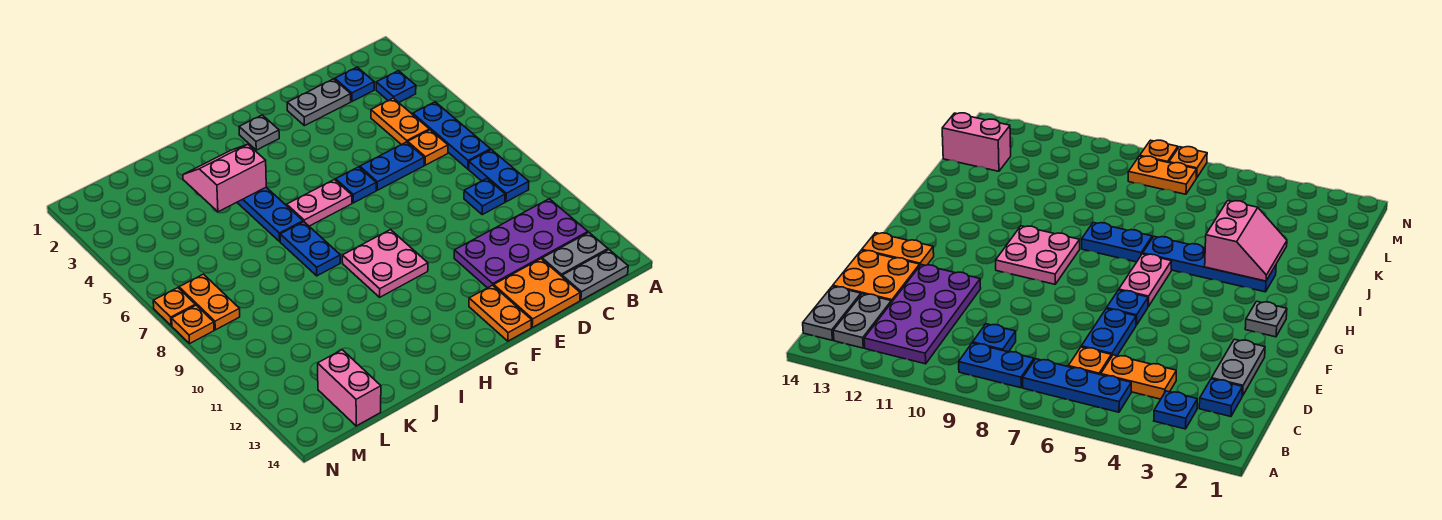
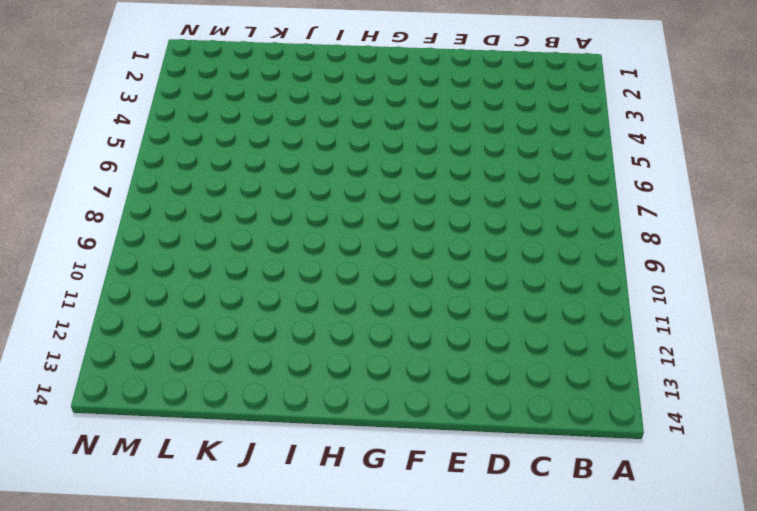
none -> blue plate B3 level 1
none -> blue plate B5:B7 level 1
none -> blue plate B8:B9 level 1

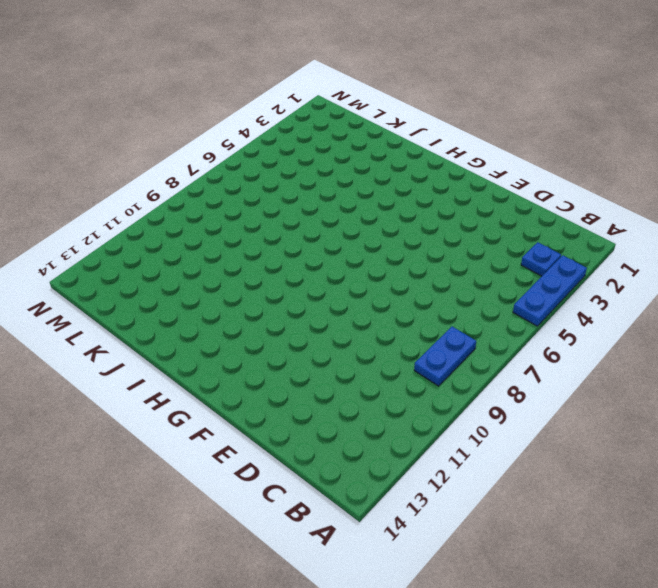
blue plate A3:A5 level 1 -> blue plate B5:B7 level 1
none -> purple plate B11:E12 level 1
none -> grey plate B13:C13 level 1
none -> grey plate B14:C14 level 1

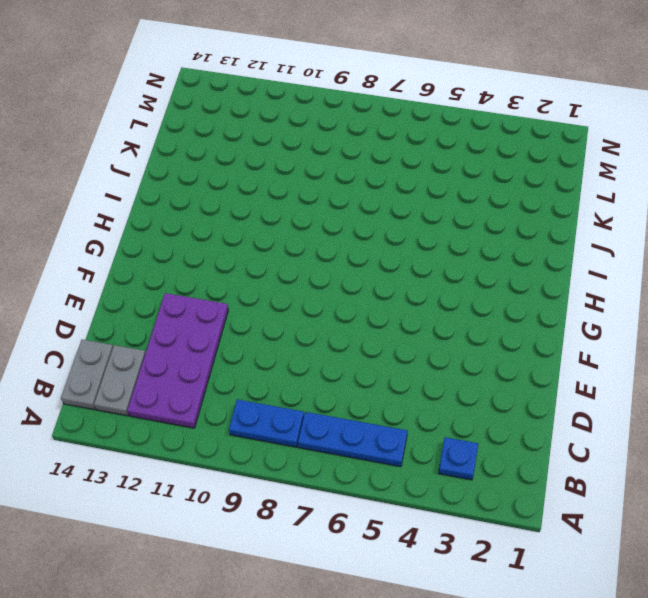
none -> blue plate C2 level 1
none -> orange plate C4:C5 level 1
none -> orange plate C6 level 1

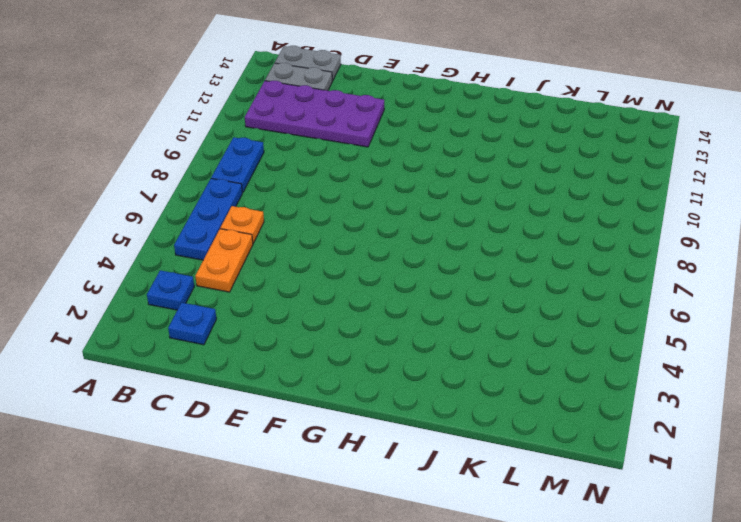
none -> blue plate C9 level 1
none -> grey plate D2:E2 level 1
none -> blue plate D6:E6 level 1

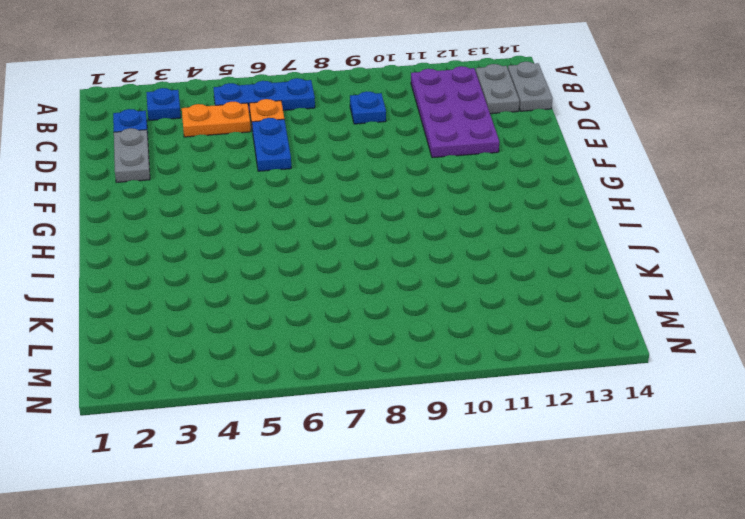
none -> blue plate B8:B9 level 1
none -> orange plate D13:E14 level 1
none -> blue plate F6 level 1

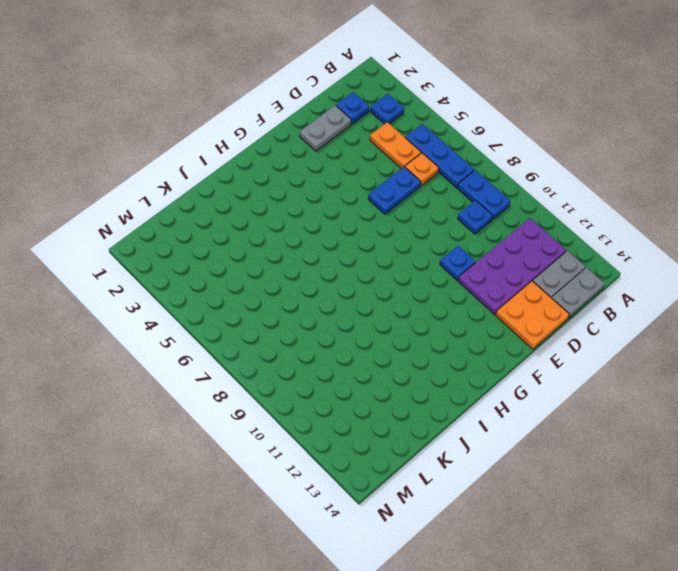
blue plate E10 level 1 -> blue plate F6 level 1
none -> orange plate F13:F14 level 1
none -> grey plate G2 level 1
none -> pink plate G6:H6 level 1

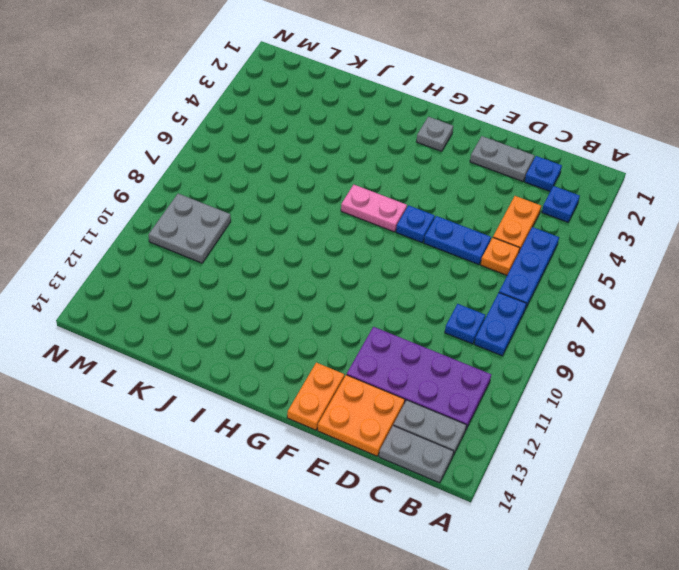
grey plate L9:M10 level 1 -> none
none -> pink plate G9:H10 level 1
none -> blue plate I3:I6 level 1
none -> blue plate I7:I8 level 1

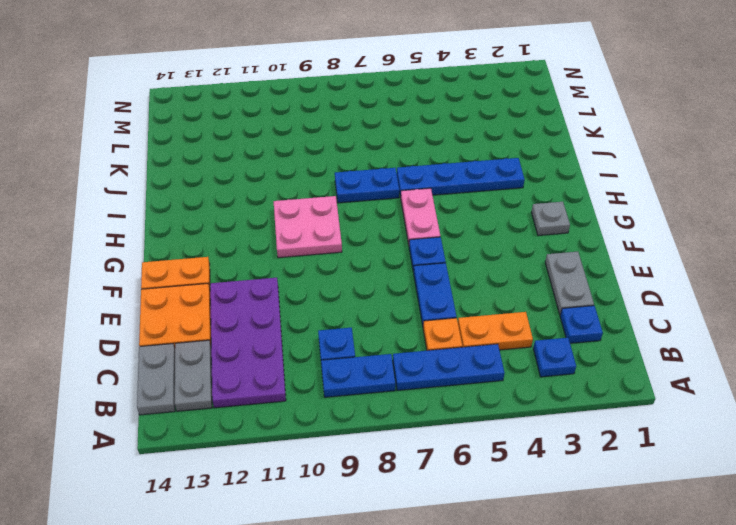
none -> pink brick L13:L14 level 1
none -> orange plate M7:M8 level 1
none -> orange plate N7 level 1

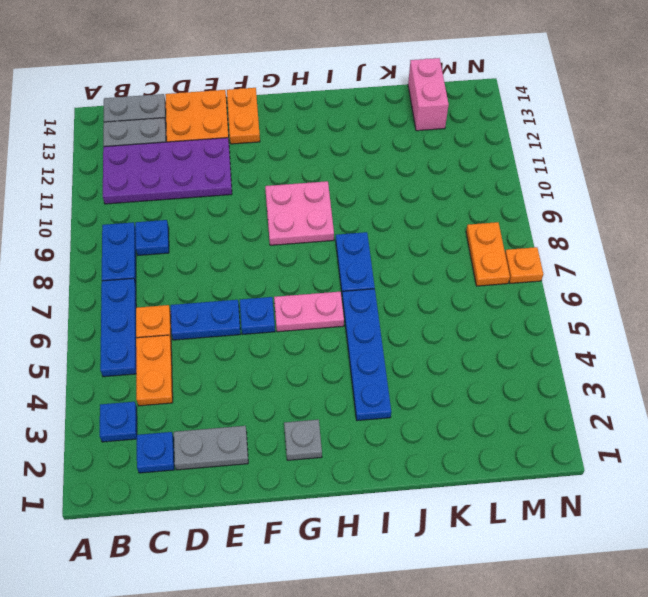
none -> orange plate N8 level 1
none -> pink slope I3:J4 level 2 top 4

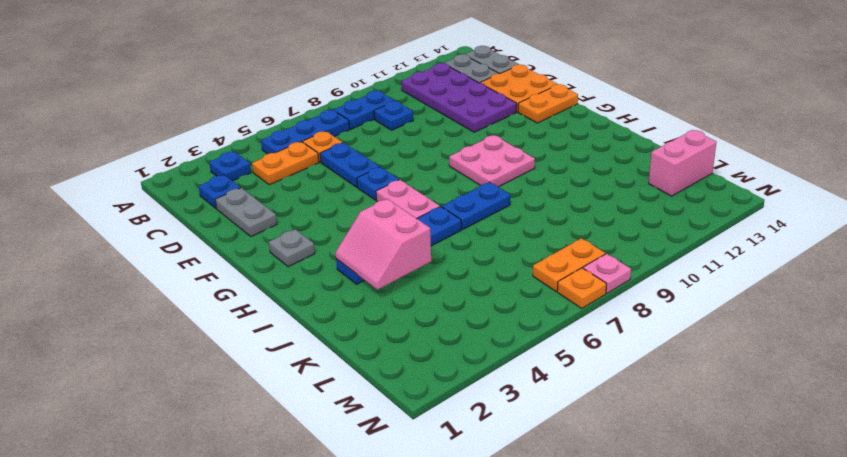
pink plate N8 level 1 -> orange plate N8 level 1

